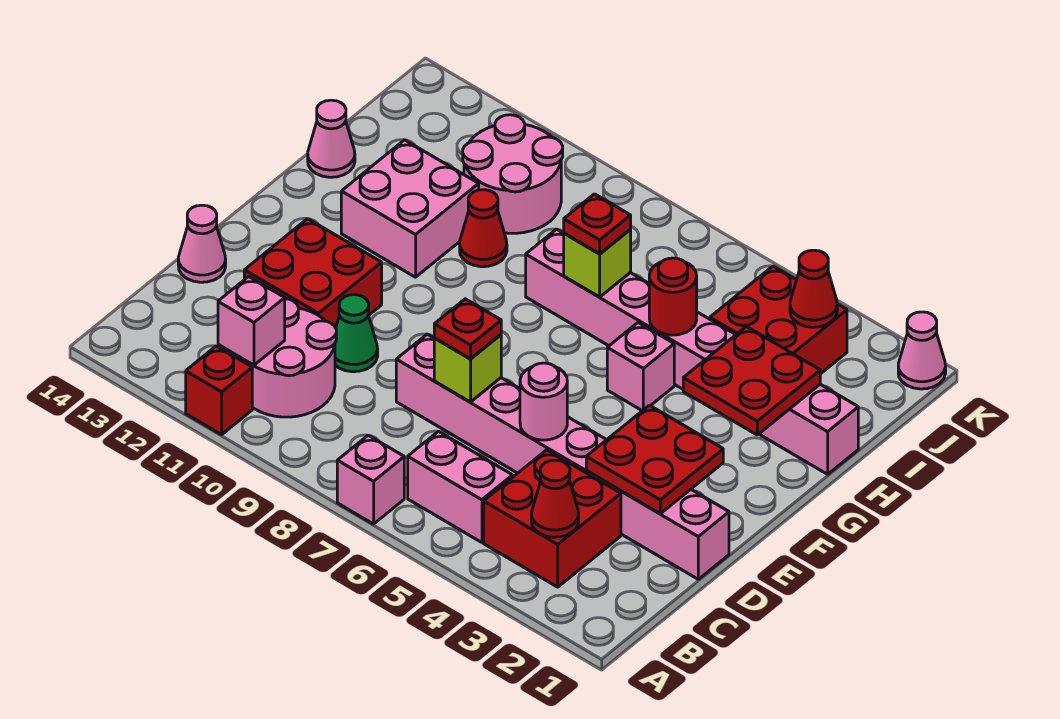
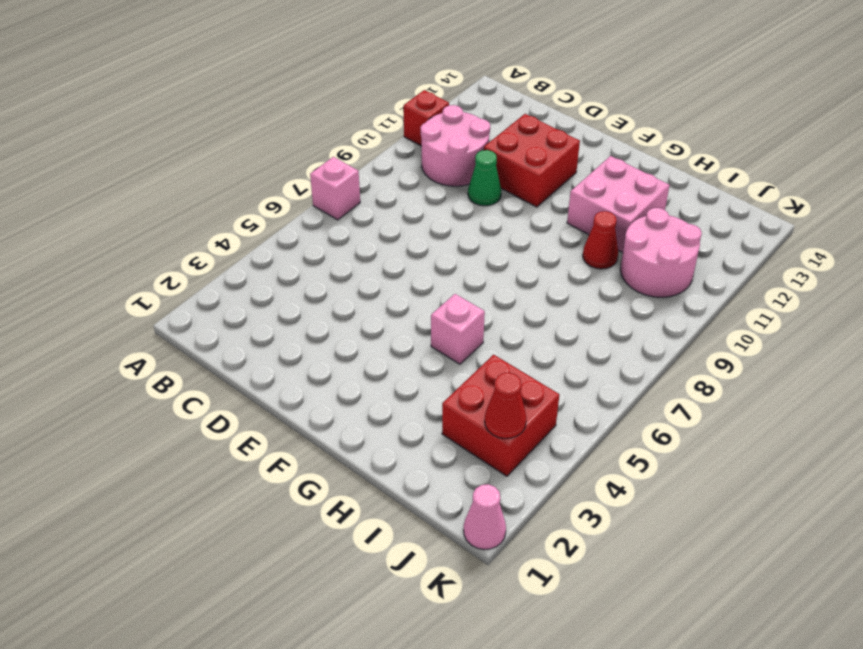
none -> red brick B3:C4 level 1
none -> pink brick B5:B6 level 1
none -> pink brick D1:D8 level 1

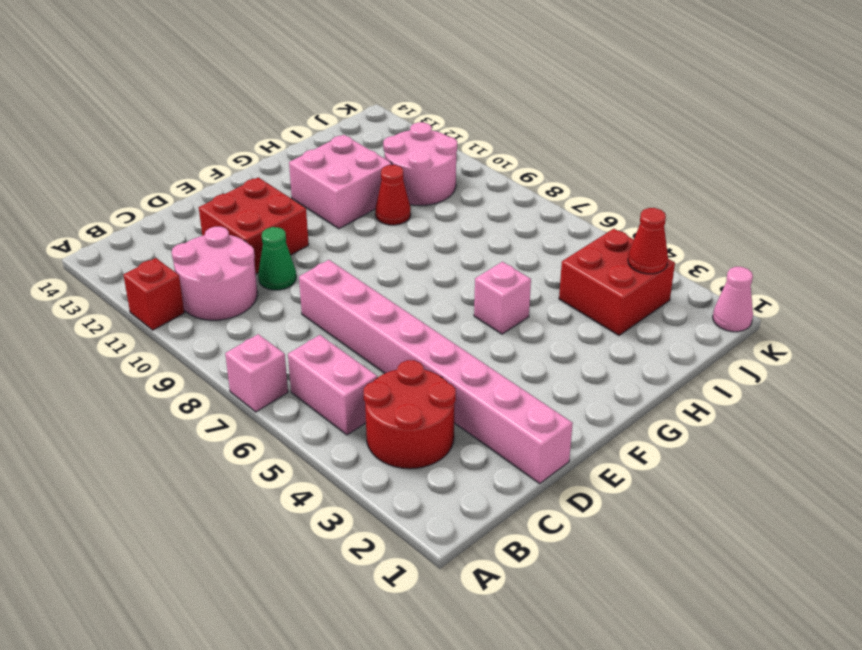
red round brick B3:C4 level 1 -> red brick B3:C4 level 1
none -> pink cone D14 level 1
none -> pink brick H1:H8 level 1
none -> pink cone H14 level 1

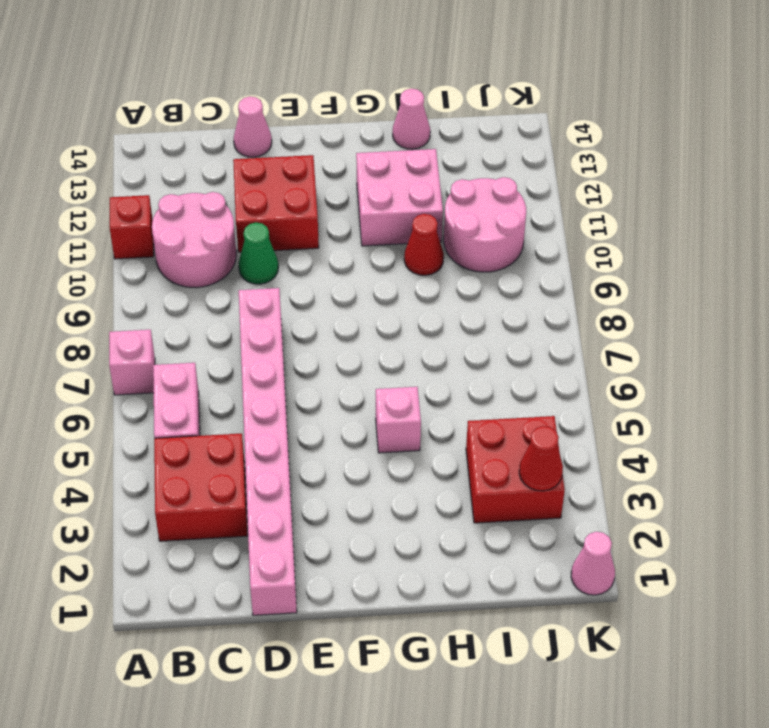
none -> pink brick H1:H8 level 1
none -> red cone B3 level 2
none -> pink brick B11 level 2

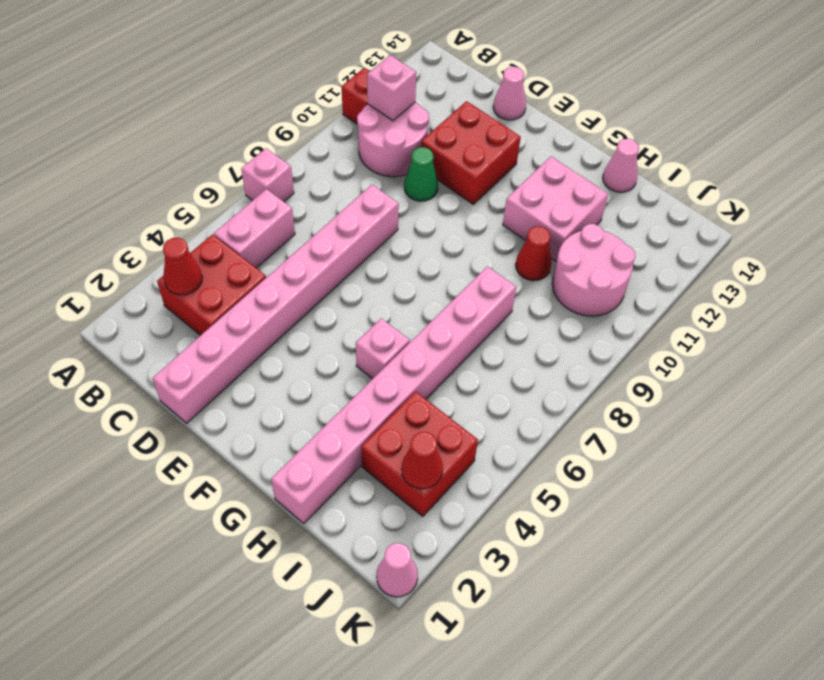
none -> red plate D2:E3 level 2
none -> pink round brick D5 level 2
none -> lime brick D7 level 2

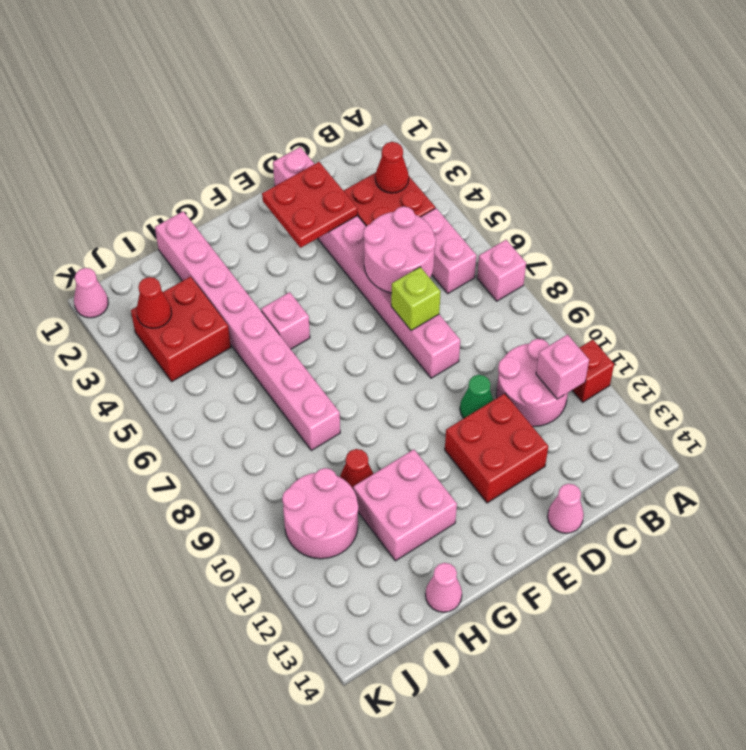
pink round brick C5:D6 level 2 -> pink round brick D5 level 2
none -> red plate G2:H3 level 2
none -> red round brick H5 level 2
none -> lime brick H7 level 2

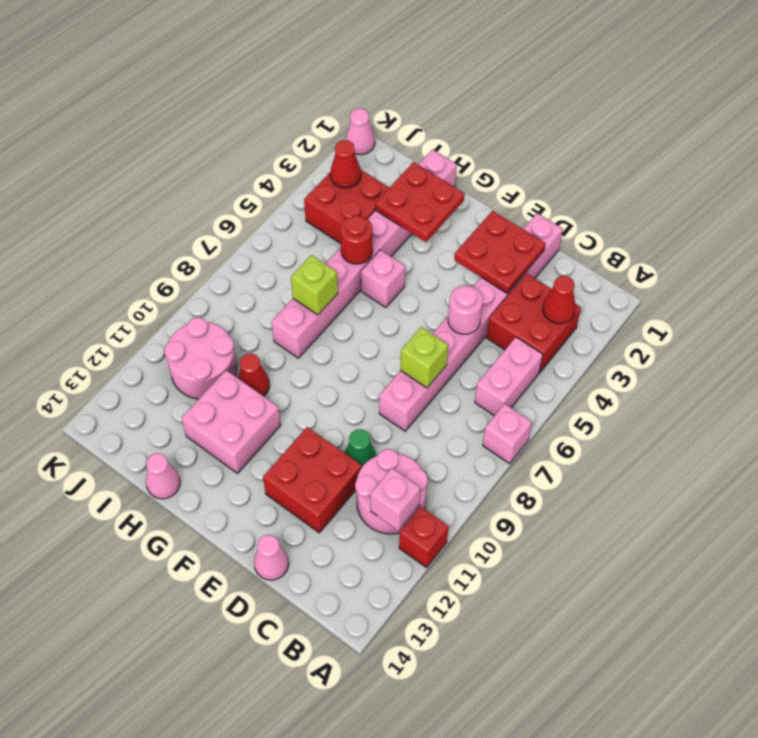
none -> red plate D7 level 3
none -> red plate H7 level 3

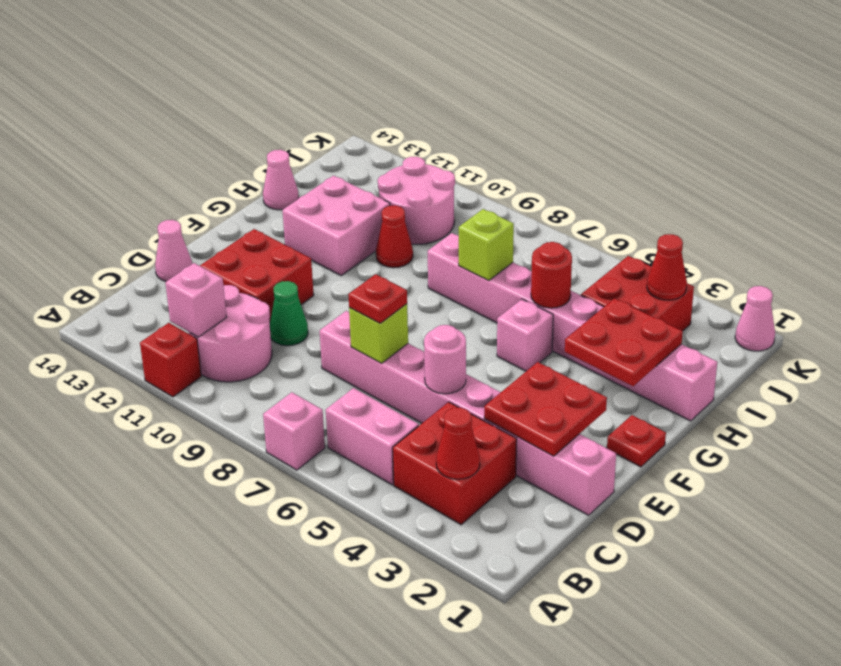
red plate F1 level 1 -> red plate H7 level 3

